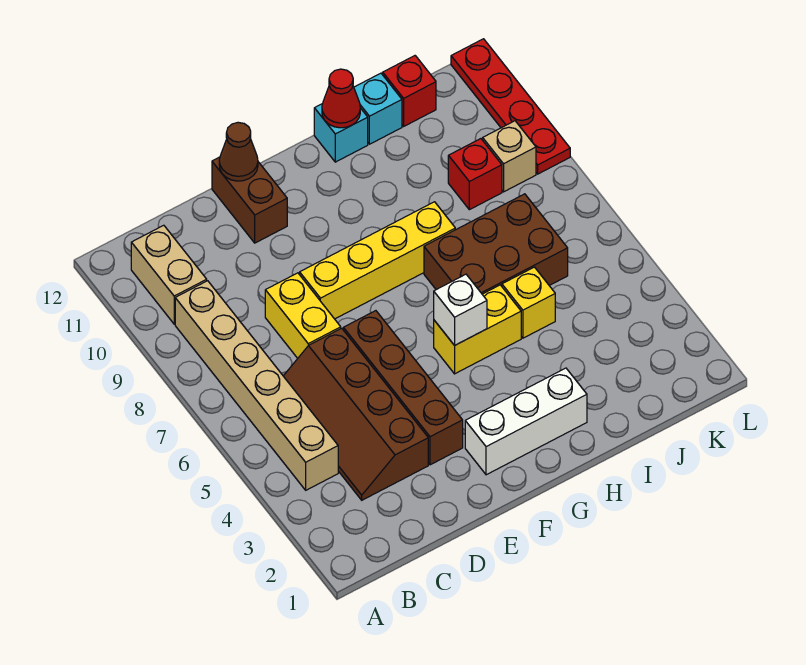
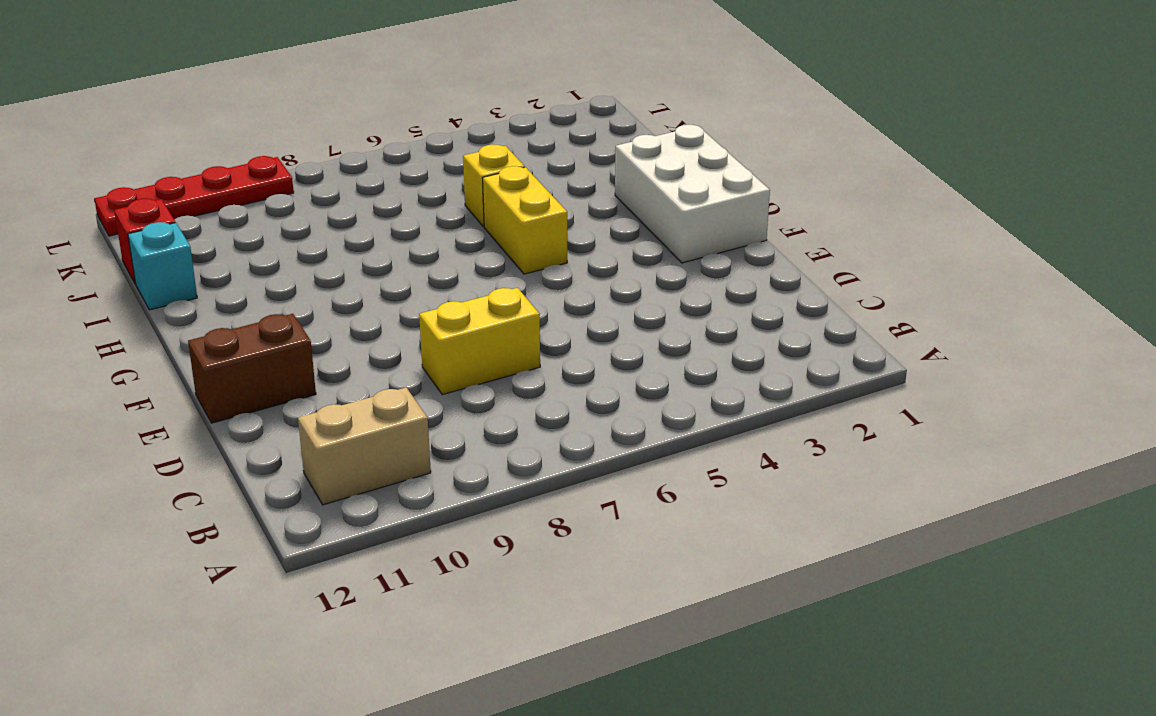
white brick F1:H2 level 1 -> white brick F2:H2 level 1
none -> tan brick B4:B9 level 1
none -> brown slope C3:D6 level 1 top D
none -> brown brick E3:E6 level 1

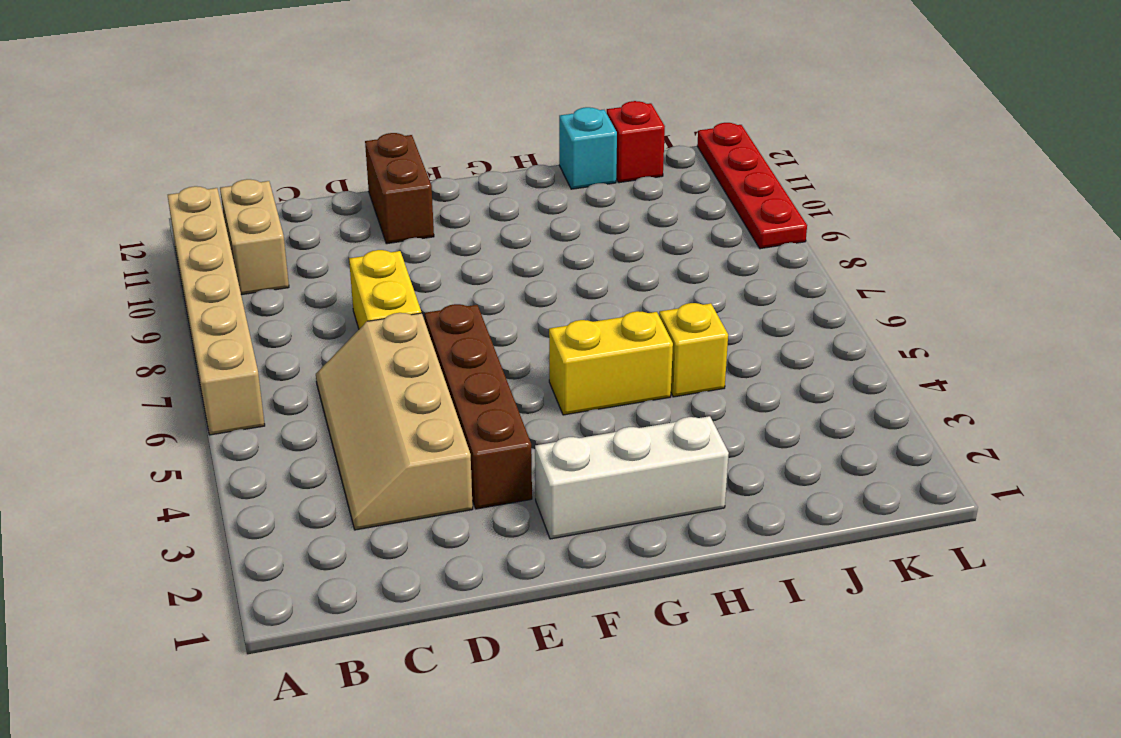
tan brick A6:A11 level 1 -> tan brick B4:B9 level 1
tan slope C3:D6 level 1 top D -> brown slope C3:D6 level 1 top D
none -> yellow brick E8:H8 level 1
none -> brown brick H6:J7 level 1
none -> cyan brick H12 level 1

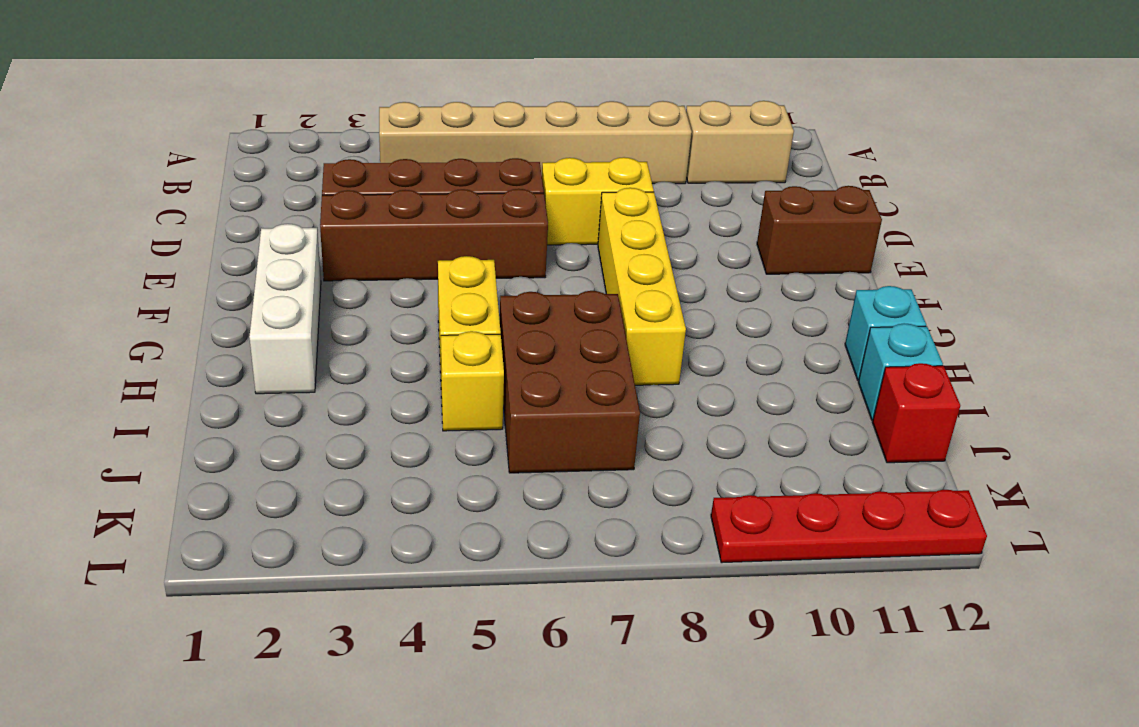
none -> red brick J9 level 1
none -> tan brick K9 level 1
none -> brown cone E12 level 2

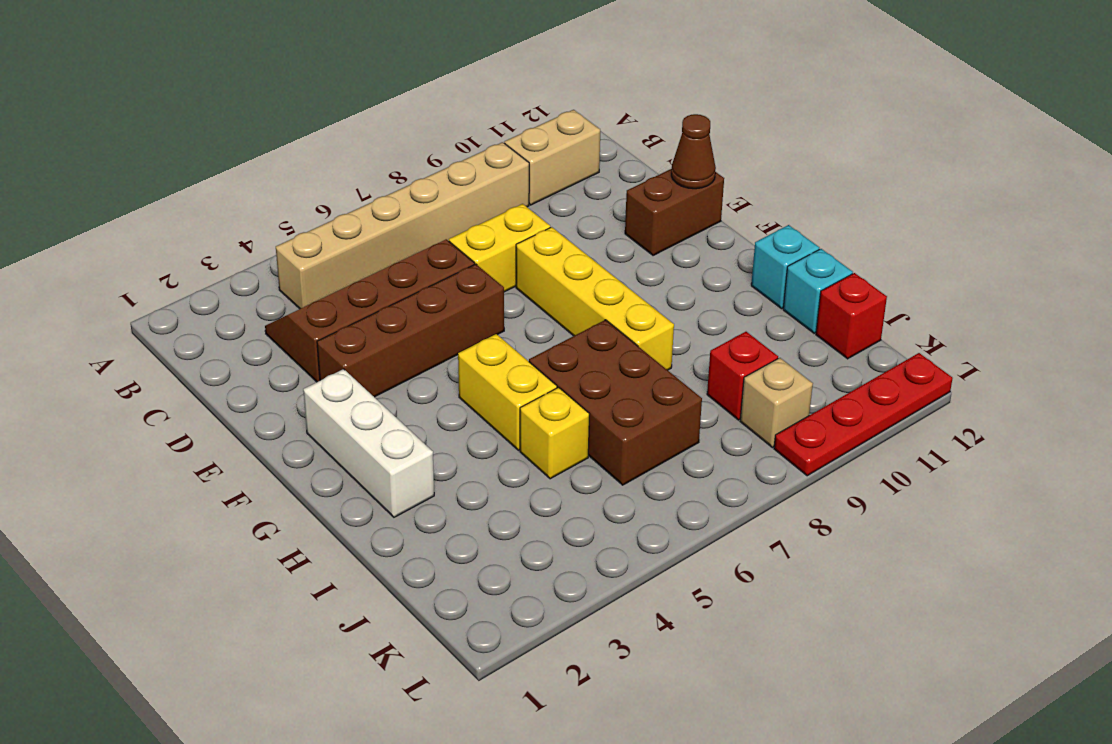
none -> white brick G5 level 2
none -> red cone H12 level 2

